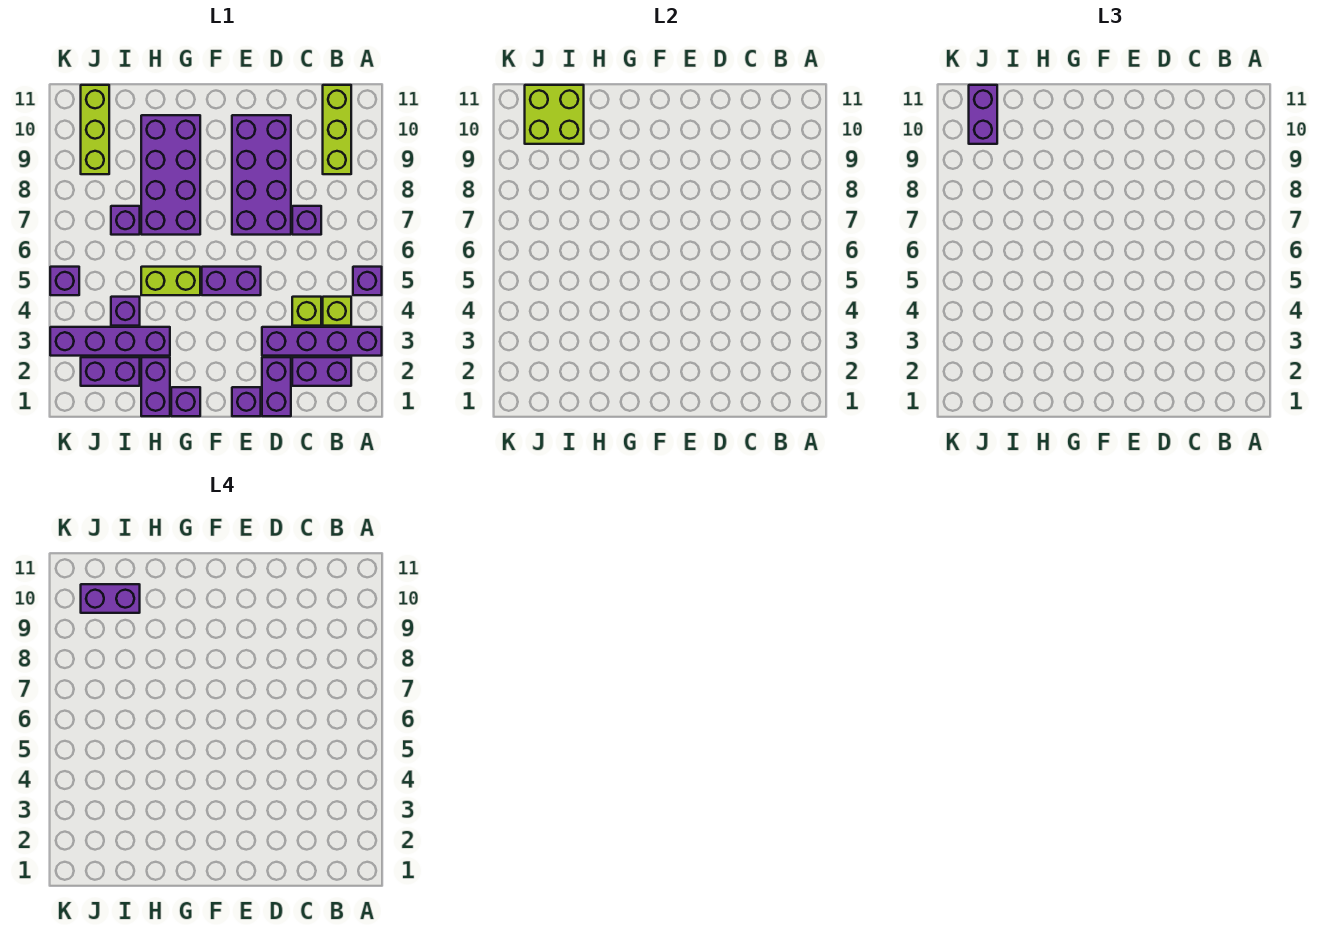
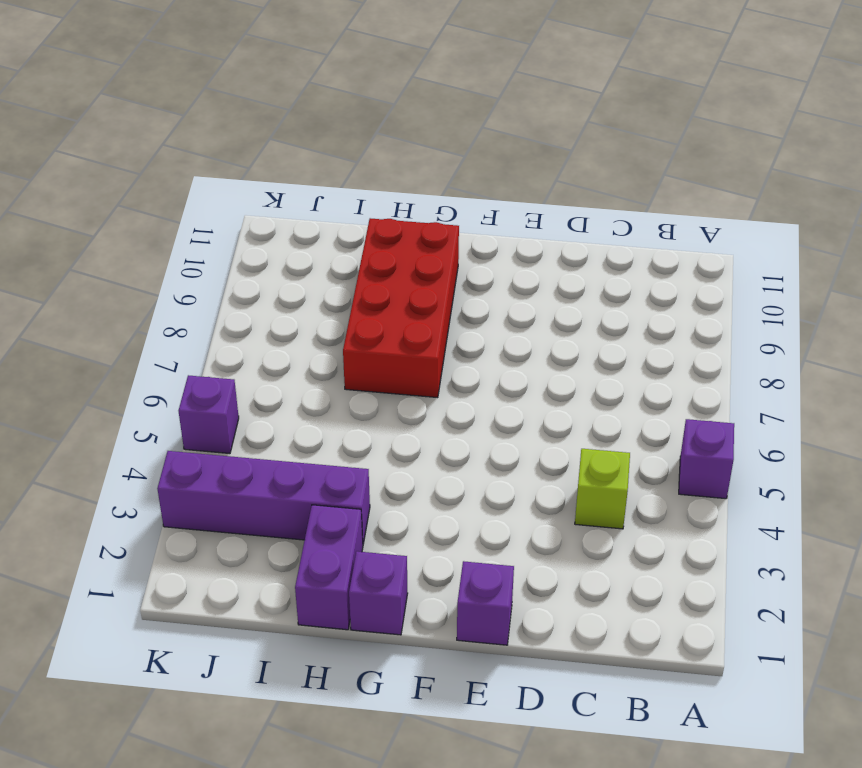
red brick G7:H10 level 1 -> purple brick G7:H10 level 1
none -> purple brick A3:D3 level 1
none -> purple brick B2:C2 level 1
none -> lime brick B4 level 1

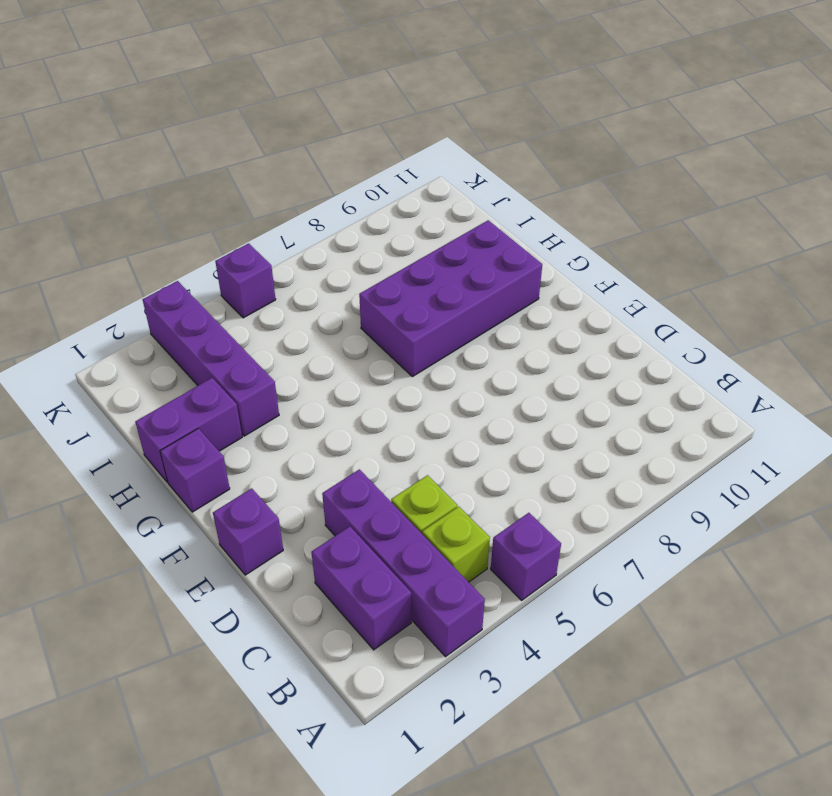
none -> lime brick B9:B11 level 1
none -> purple brick C7 level 1
none -> purple brick D1:D2 level 1

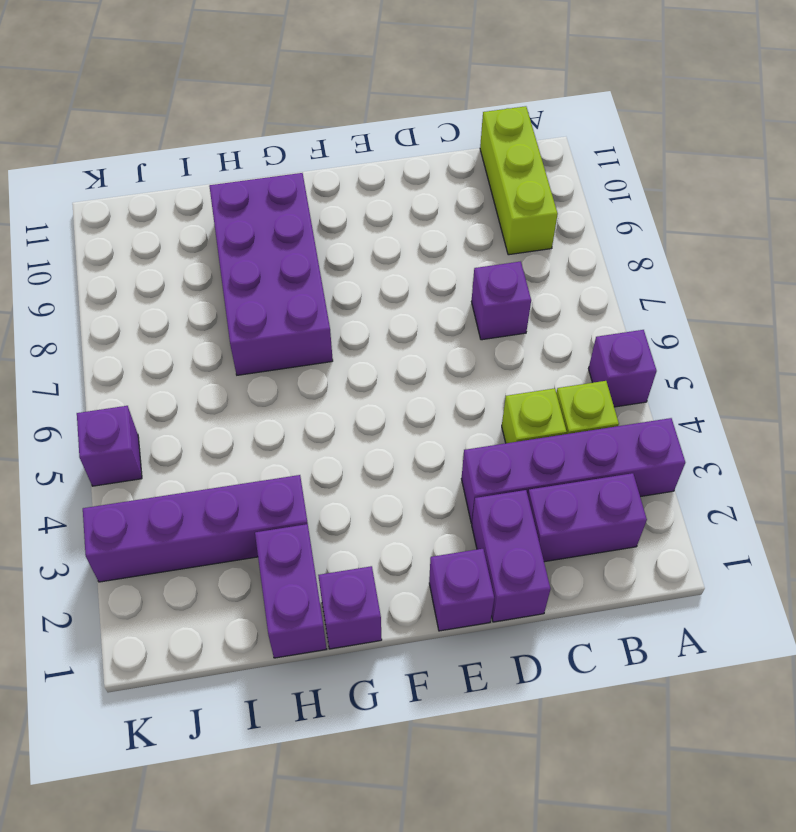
none -> purple brick D7:E10 level 1
none -> purple brick E5:F5 level 1
none -> lime brick G5:H5 level 1

